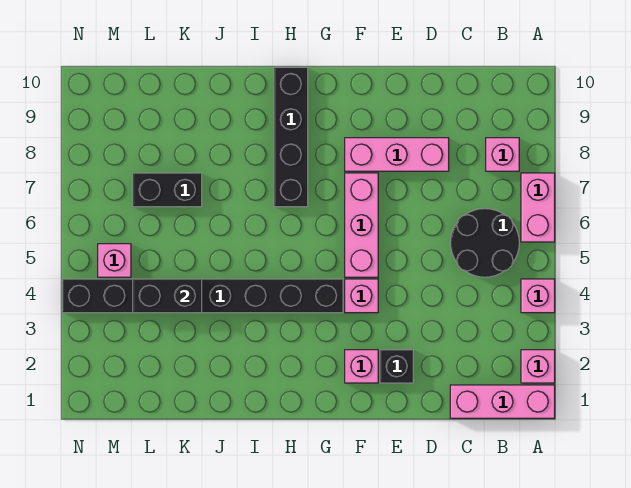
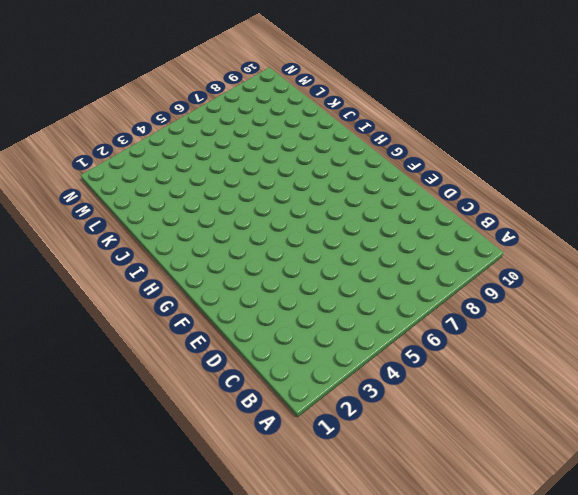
none -> pink brick A1:C1 level 1
none -> pink brick A2 level 1
none -> pink brick A4 level 1

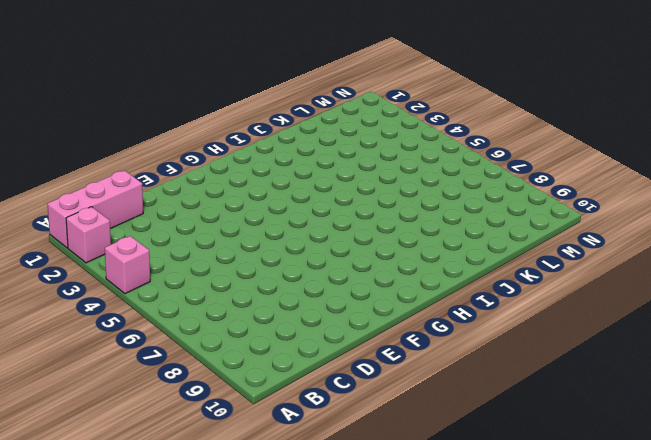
none -> pink brick A6:A7 level 1
none -> black round brick B5:C6 level 1
none -> pink brick B8 level 1

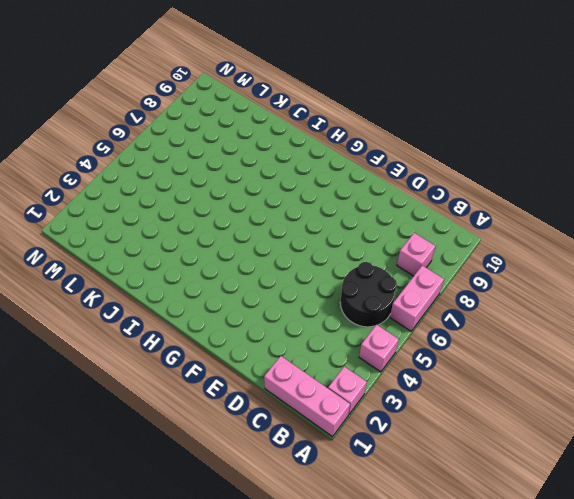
none -> pink brick D8:F8 level 1
none -> black brick E2 level 1
none -> pink brick F2 level 1

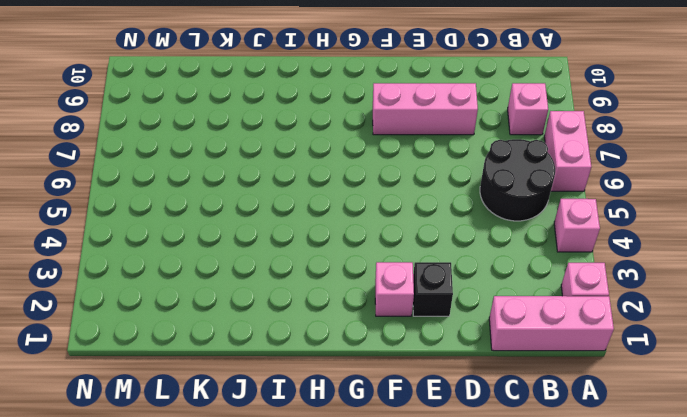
none -> pink brick F4 level 1
none -> pink brick F5:F7 level 1
none -> black brick G4:N4 level 1

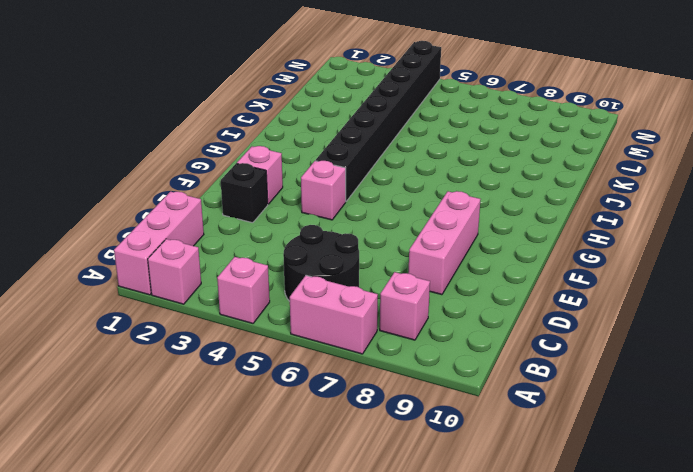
none -> pink brick F5:F7 level 1
none -> black brick H7:H10 level 1
none -> black brick K7:L7 level 1

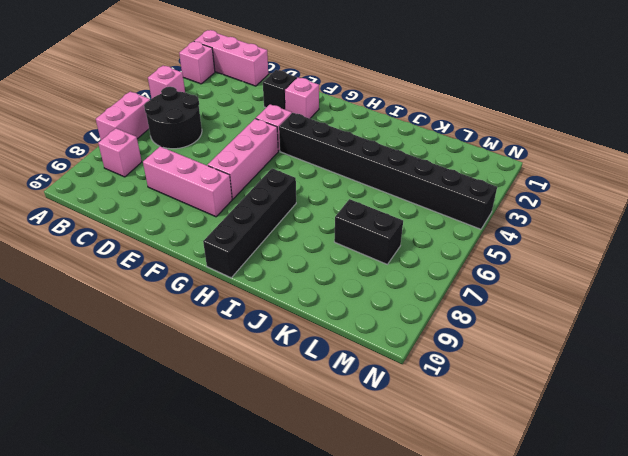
none -> pink brick M5 level 1
none -> black brick K4:L4 level 2

